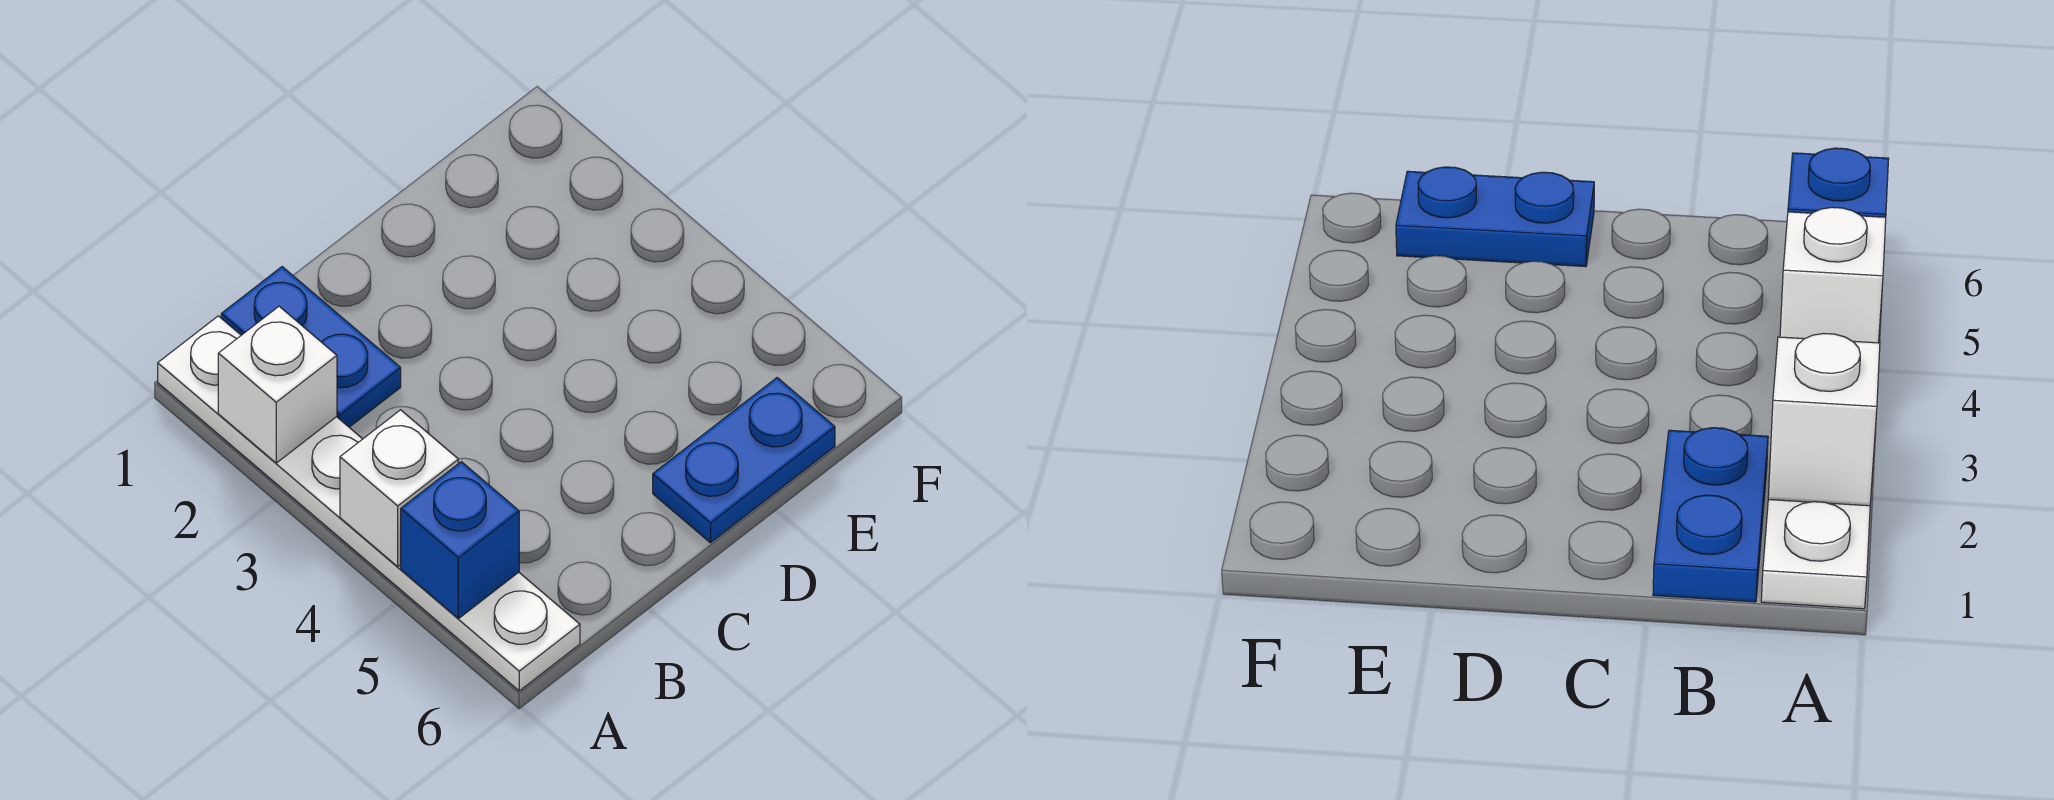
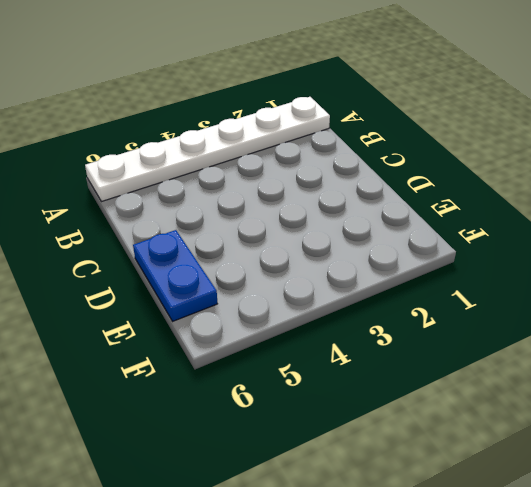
none -> blue plate B1:B2 level 1
none -> white brick A2 level 2

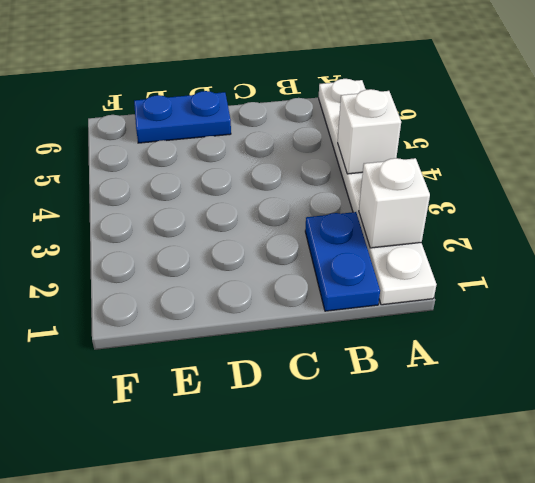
none -> blue brick A5 level 2

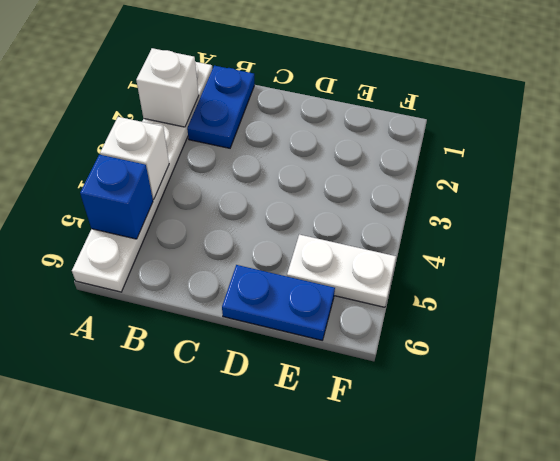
white plate E5:F5 level 1 -> none

